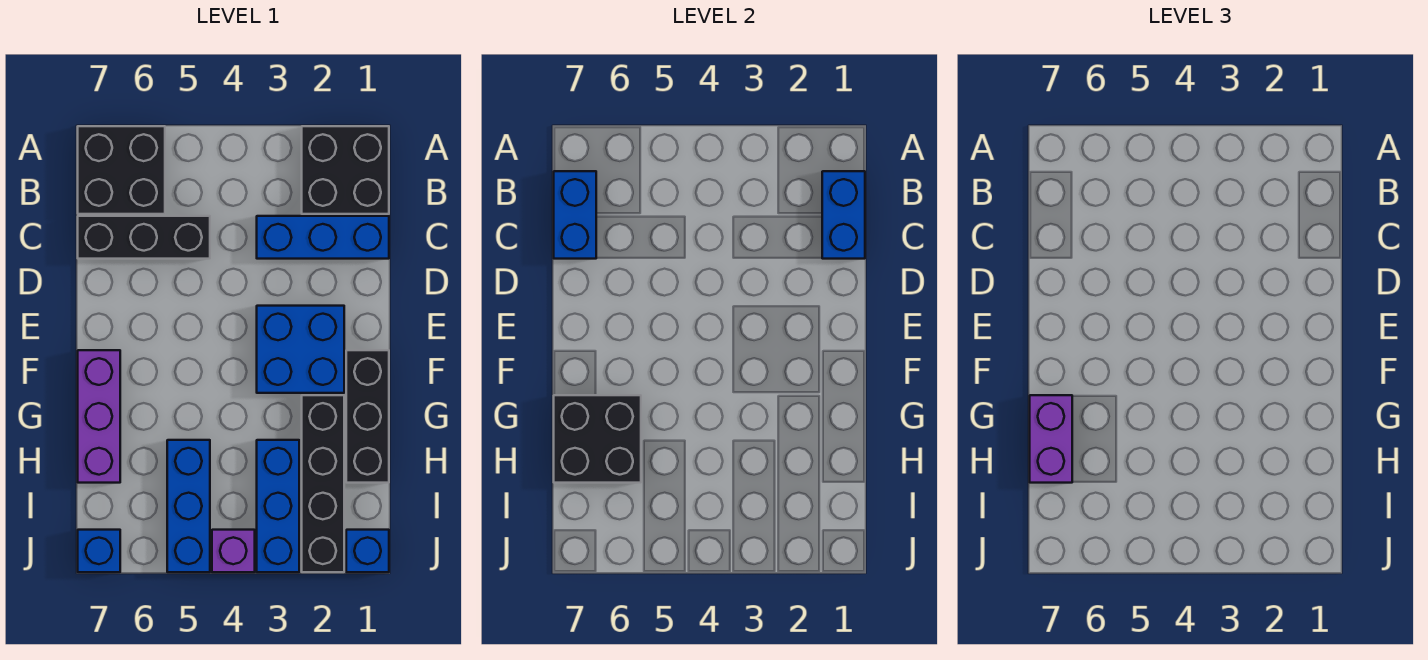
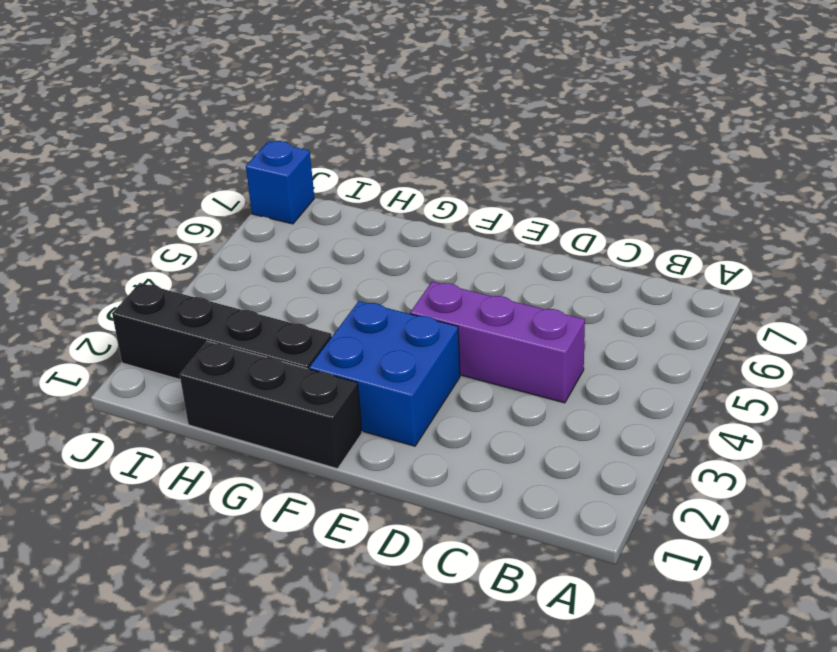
purple brick C4:E4 level 1 -> purple brick F7:H7 level 1
none -> black brick A1:B2 level 1
none -> black brick A6:B7 level 1
none -> blue brick C1:C3 level 1

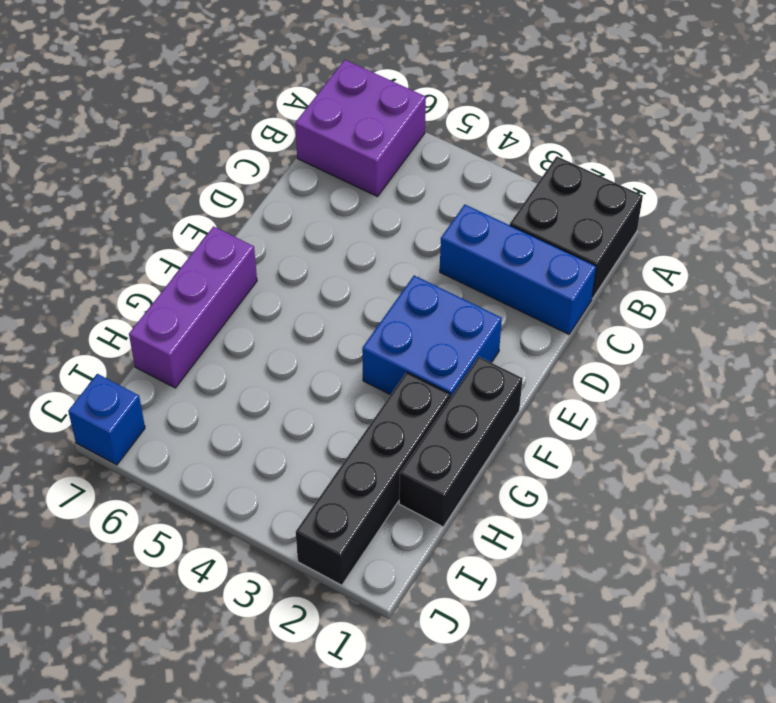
purple brick A6:B7 level 1 -> black brick A6:B7 level 1
none -> black brick C5:C7 level 1
none -> blue brick H3:J3 level 1
none -> blue brick H5:J5 level 1

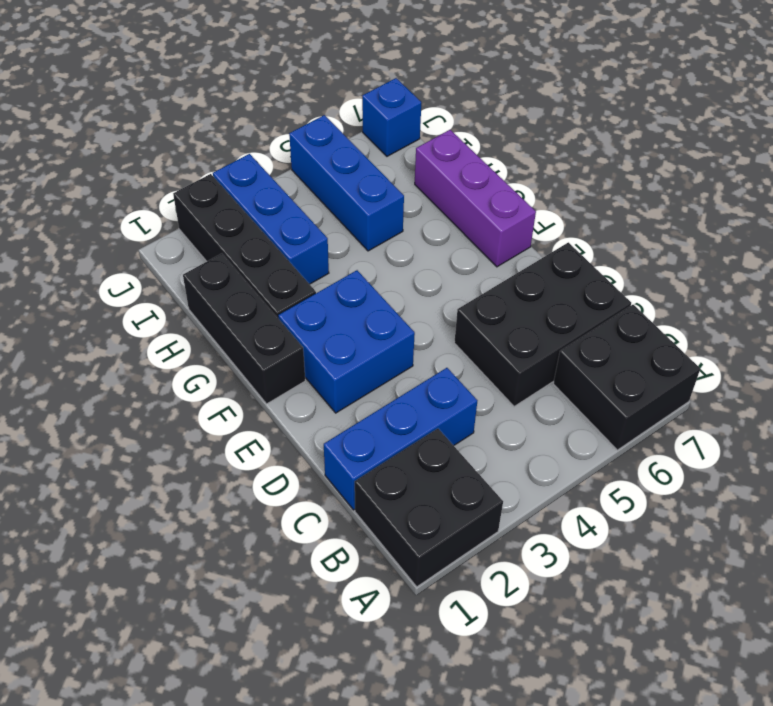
black brick C5:D7 level 1 -> black brick C5:C7 level 1
none -> blue brick J1 level 1
none -> purple brick J4 level 1
none -> blue brick B1:C1 level 2

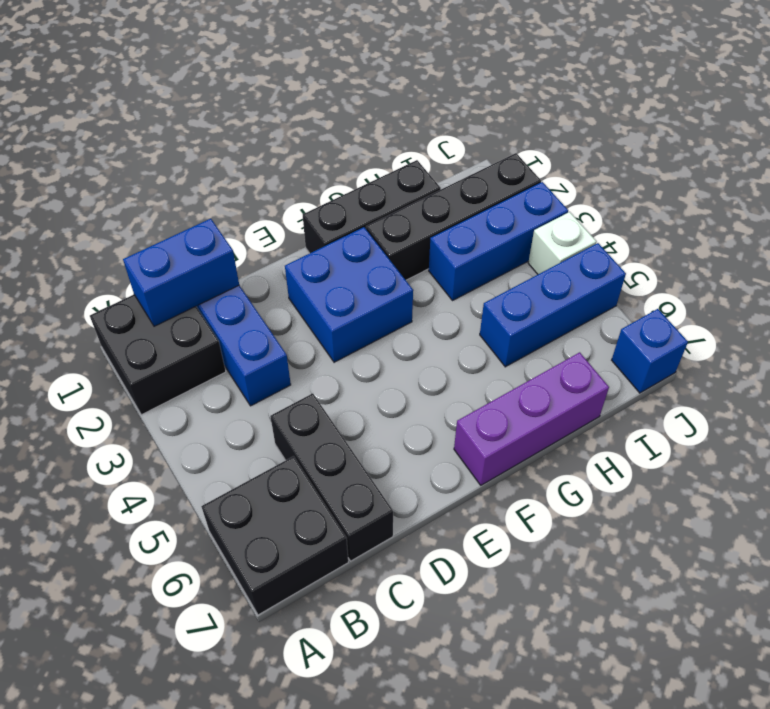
white brick J4 level 1 -> purple brick J4 level 1
none -> blue brick J1 level 1
none -> blue brick B7:C7 level 2
none -> black brick G6:H7 level 2

